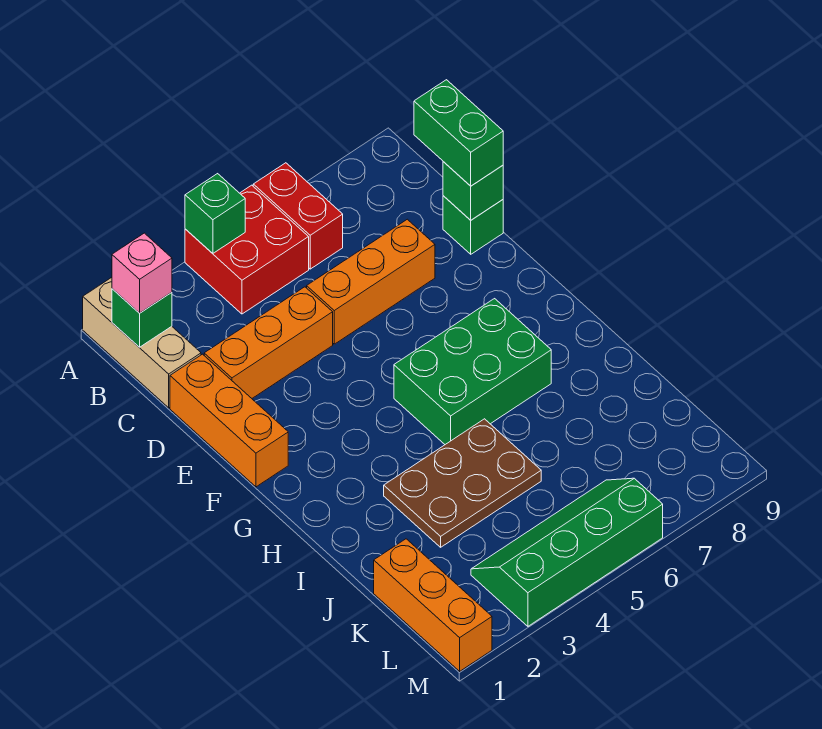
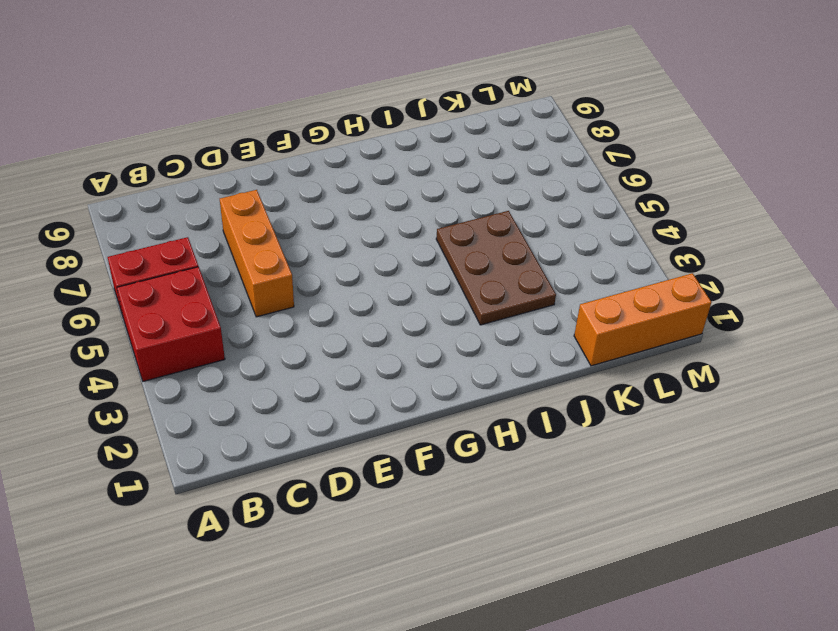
none -> tan brick A1:C1 level 1
none -> orange brick D1:F1 level 1
none -> orange brick D2:D4 level 1

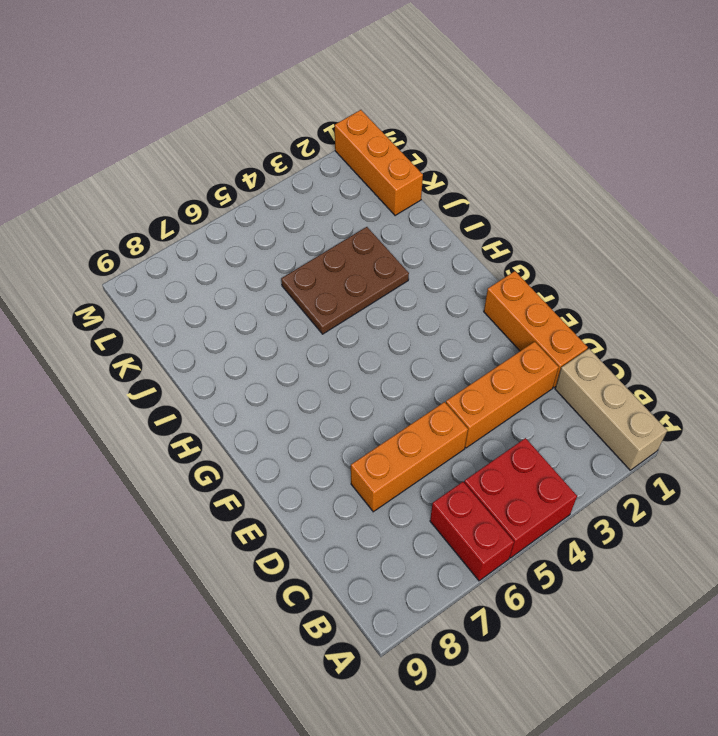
none -> green brick D9 level 1
none -> green brick G5:H7 level 1
none -> green slope L3:M6 level 1 top M

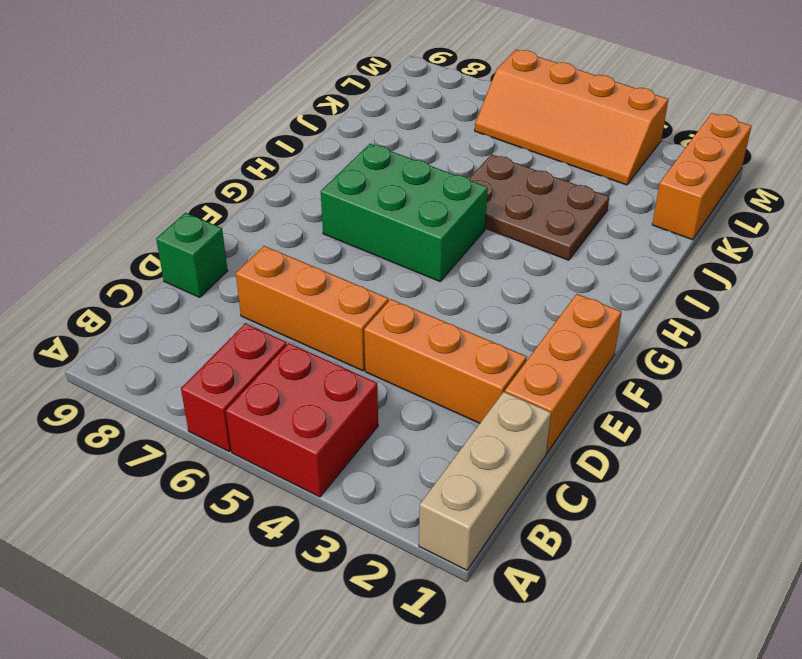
orange slope L3:M6 level 1 top M -> green slope L3:M6 level 1 top M
none -> green brick A4 level 2
none -> green brick B1 level 2
none -> green brick D9 level 2

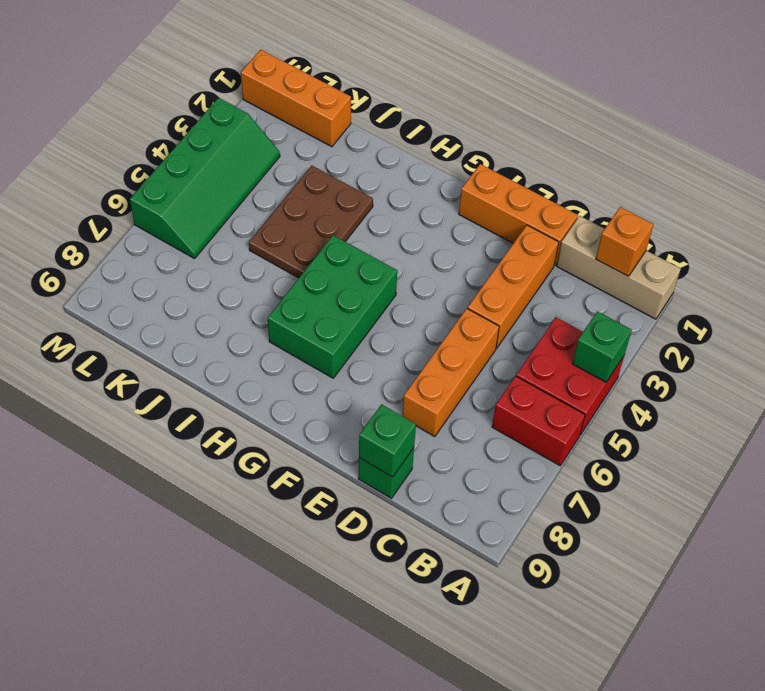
orange brick B1 level 2 -> green brick B1 level 2
none -> pink brick B1 level 3
none -> green brick C9:D9 level 3

